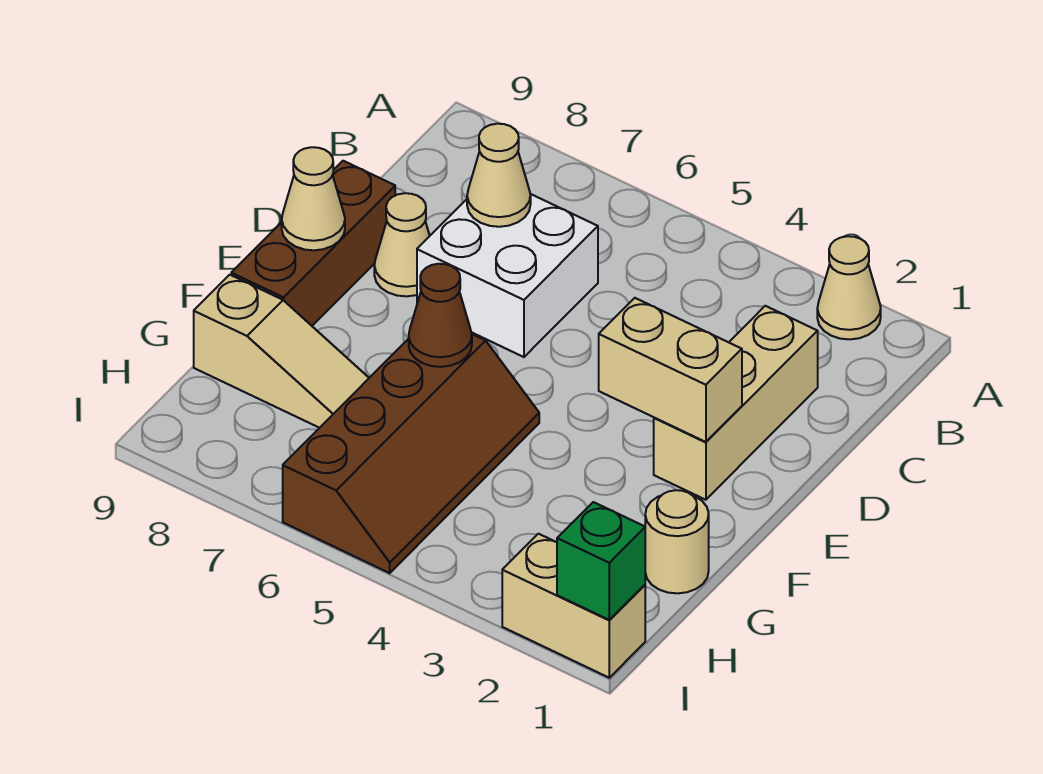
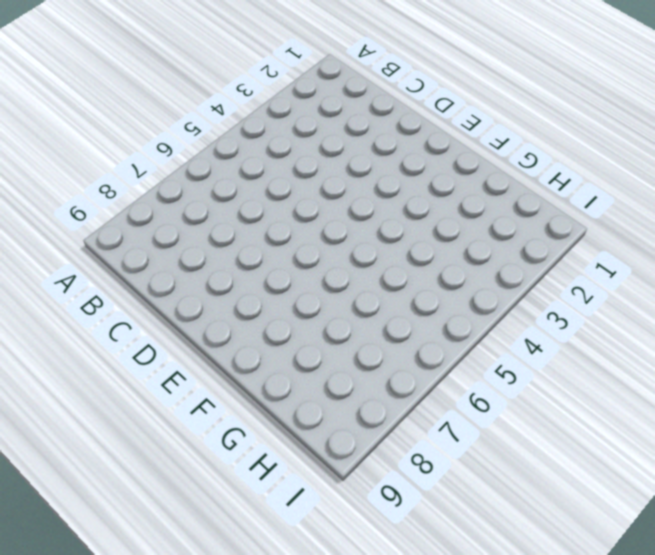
none -> tan cone A2 level 1
none -> tan brick C2:E2 level 1
none -> white brick C6:D7 level 1

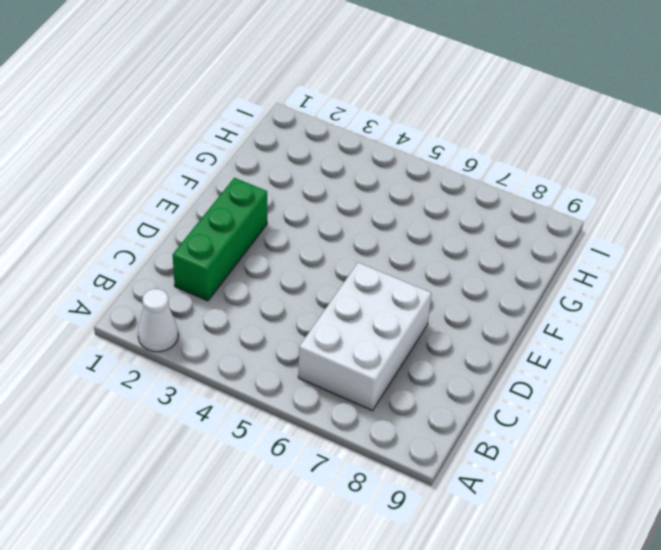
white cone A2 level 1 -> tan cone A2 level 1
white brick B6:D7 level 1 -> white brick C6:D7 level 1
green brick C2:E2 level 1 -> tan brick C2:E2 level 1
none -> tan cone D8 level 1
none -> brown brick D9:F9 level 1
none -> brown slope F5:I6 level 1 top 6

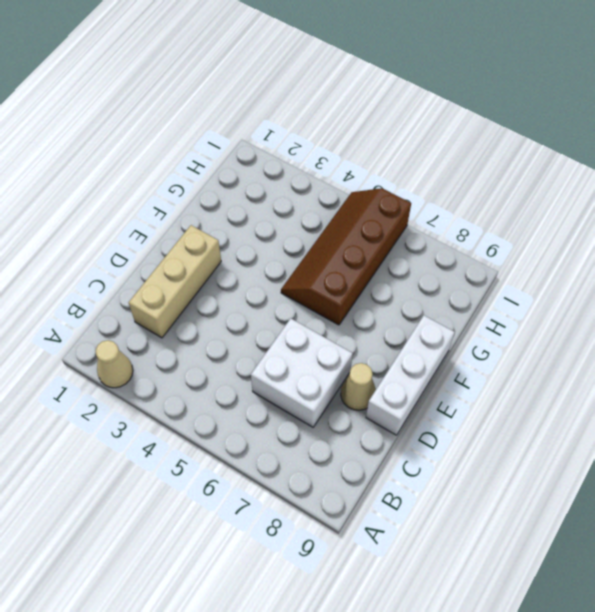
white brick D9:F9 level 1 -> brown brick D9:F9 level 1
none -> tan round brick G1 level 1
none -> tan slope G7:G9 level 1 top 9
none -> tan brick I1:I2 level 1

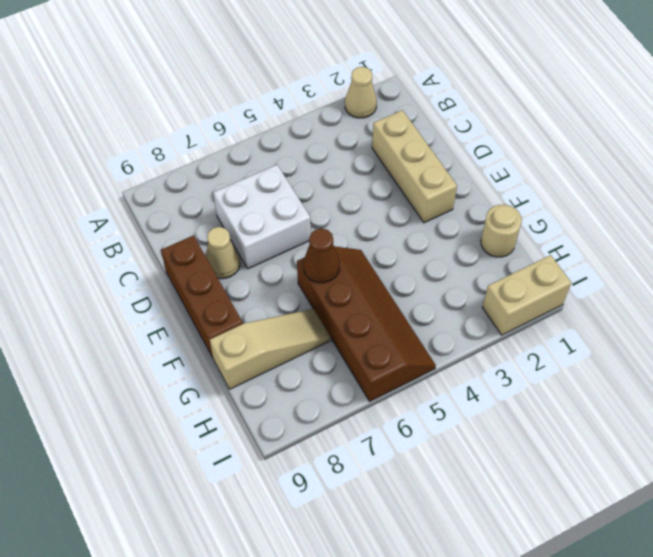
none -> tan cone C7 level 2
none -> tan brick E2:E3 level 2
none -> tan cone E9 level 2

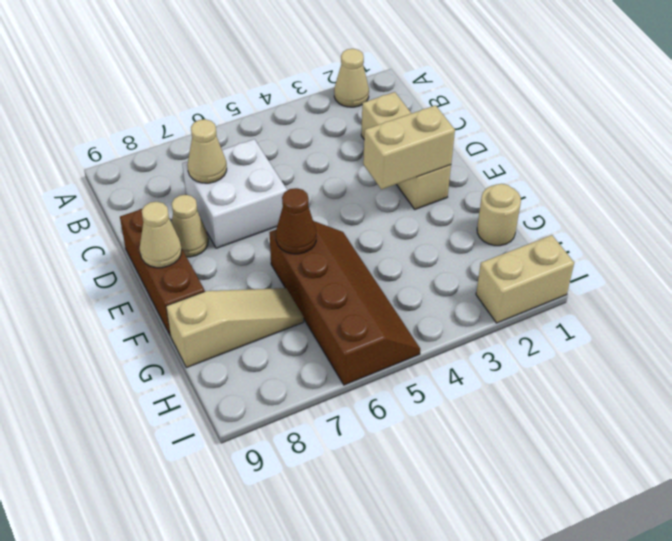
none -> green brick I1 level 2

